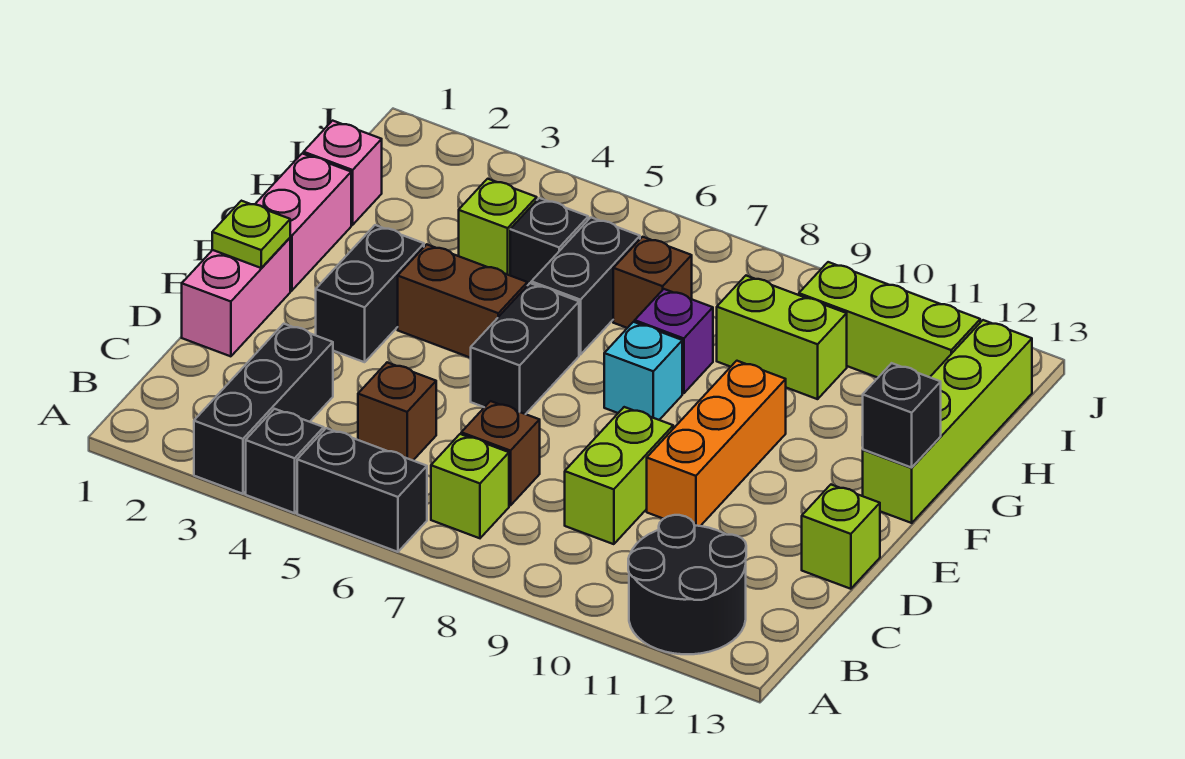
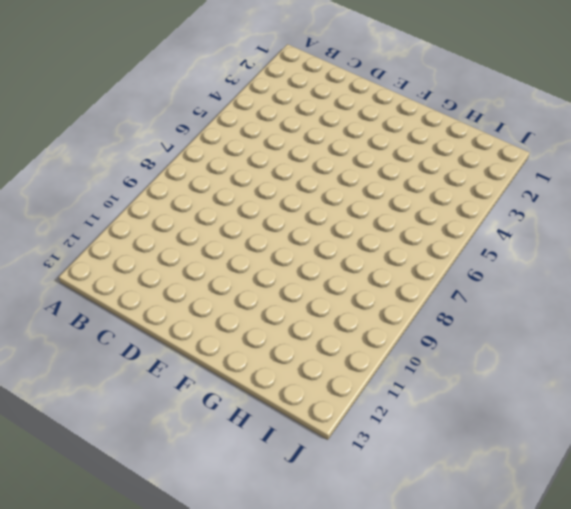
none -> black brick A3:C3 level 1
none -> black brick A4 level 1
none -> black brick A5:A6 level 1

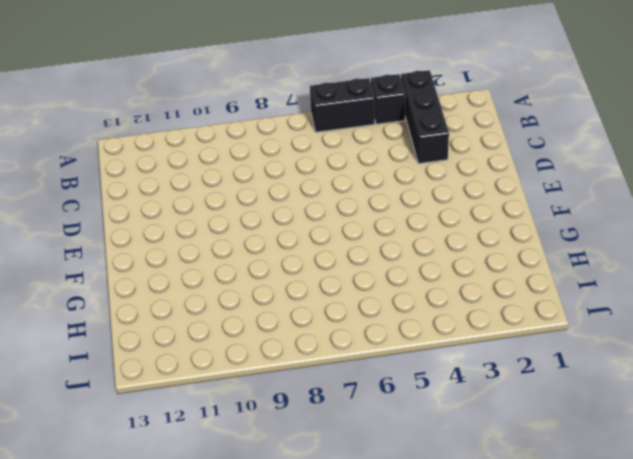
none -> black round brick A11:B12 level 1
none -> lime brick B7 level 1
none -> brown brick C5 level 1

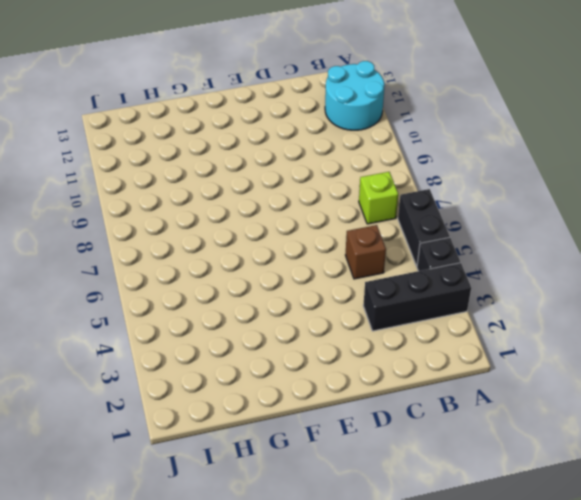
cyan round brick A11:B12 level 1 -> black round brick A11:B12 level 1
none -> brown brick C7 level 1
none -> lime brick C9:D9 level 1
none -> pink brick D1:E1 level 1

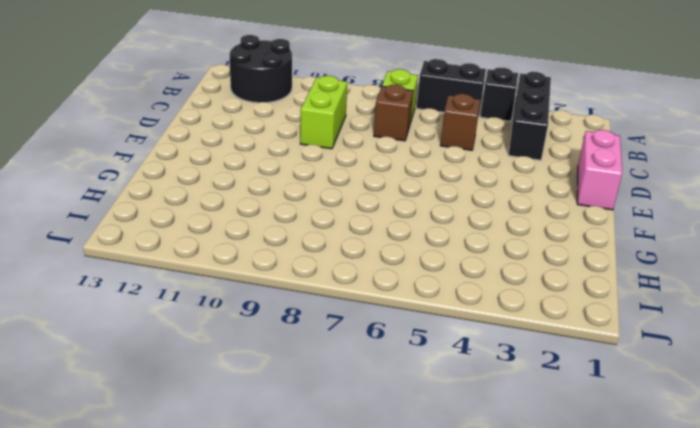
none -> orange brick D10:F10 level 1
none -> lime brick D13 level 1
none -> black brick E3:F3 level 1

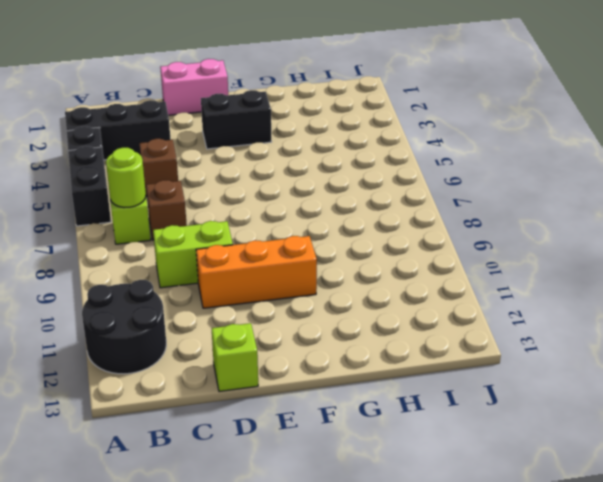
lime round brick B7 level 2 -> none
none -> black brick E6:F6 level 1
none -> pink brick F1:G1 level 1
none -> brown brick F4:F5 level 1

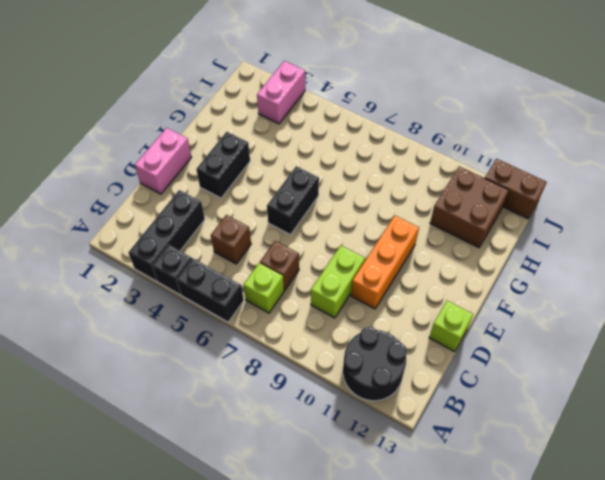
brown brick H11:I12 level 1 -> lime brick I10:I12 level 1
pink brick I3:J3 level 1 -> pink brick F1:G1 level 1
brown brick J12:J13 level 1 -> brown brick F4:F5 level 1
none -> cyan brick F8 level 1
none -> lime brick F13:I13 level 1
none -> black brick G6:H6 level 1

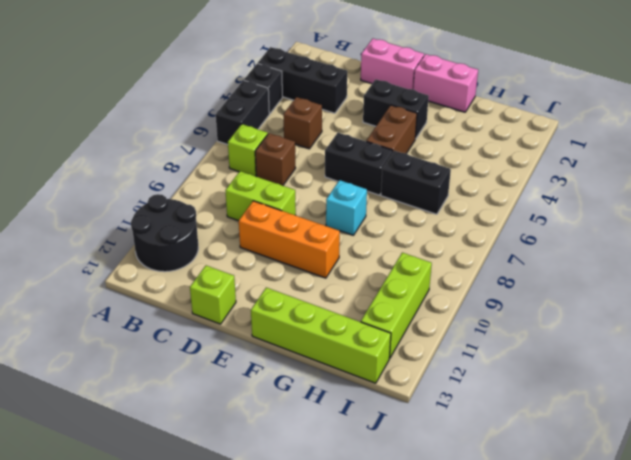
none -> purple brick G8 level 1
none -> pink brick H1 level 1
none -> lime brick H4 level 1

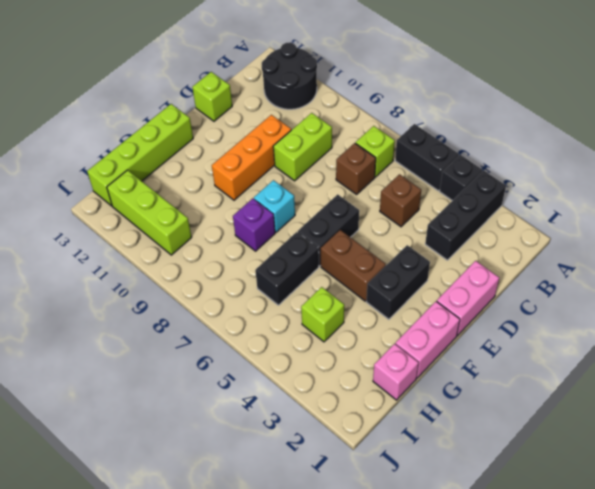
none -> black brick H5 level 1
none -> brown brick H7 level 1
none -> lime brick H9:H10 level 1

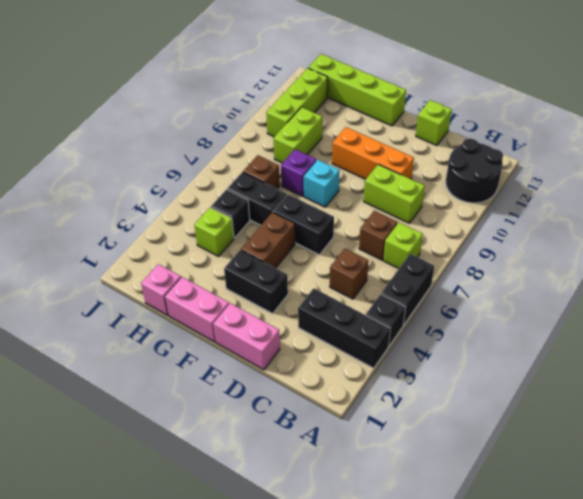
none -> lime plate E1 level 2
none -> black brick F13 level 2

